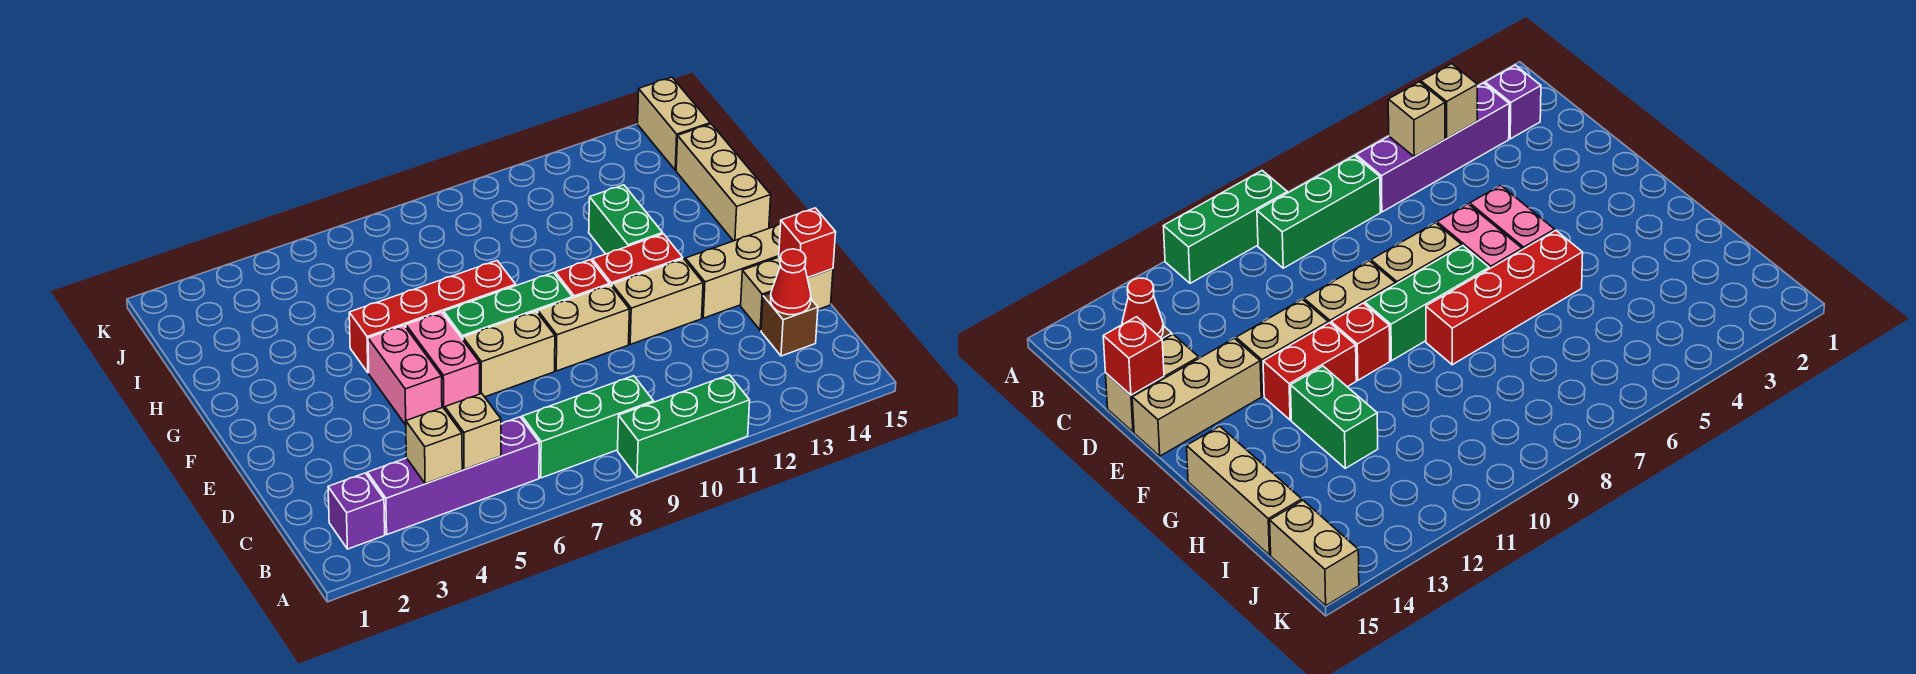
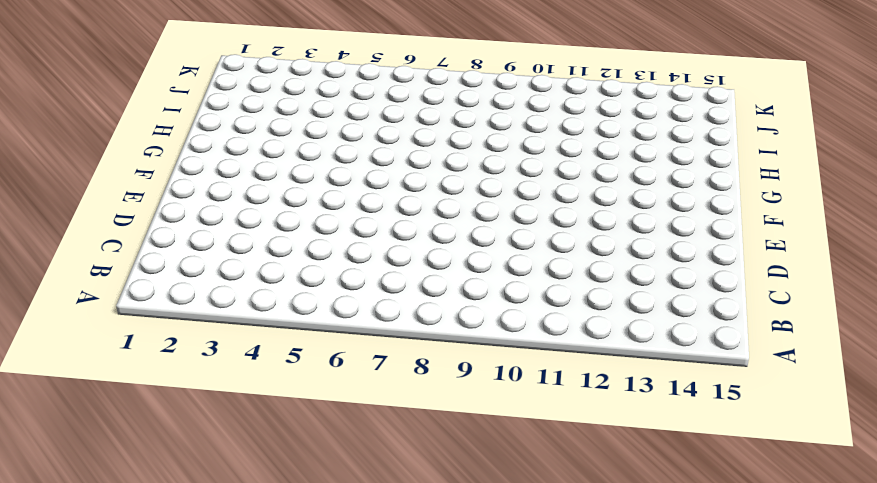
none -> green brick A9:A11 level 1
none -> purple brick B2 level 1
none -> purple brick B3:B6 level 1

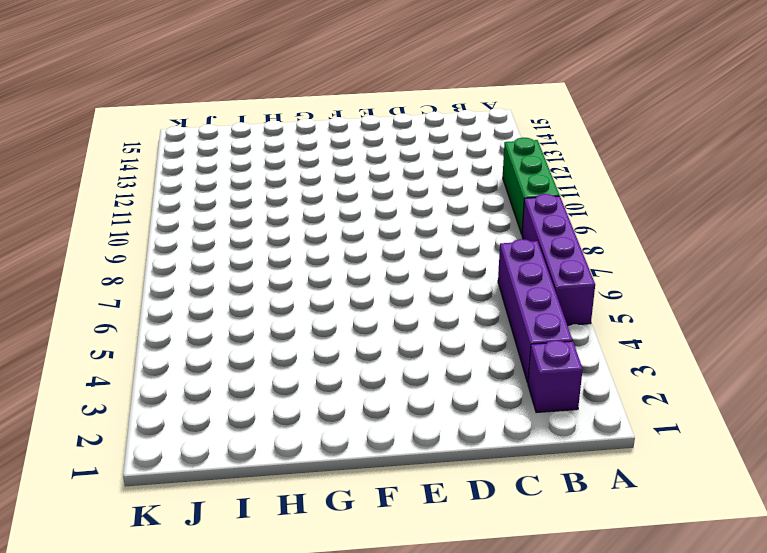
purple brick A5:A8 level 1 -> none
none -> green brick B7:B9 level 1
none -> brown brick C14 level 1
none -> tan brick D14:D15 level 1

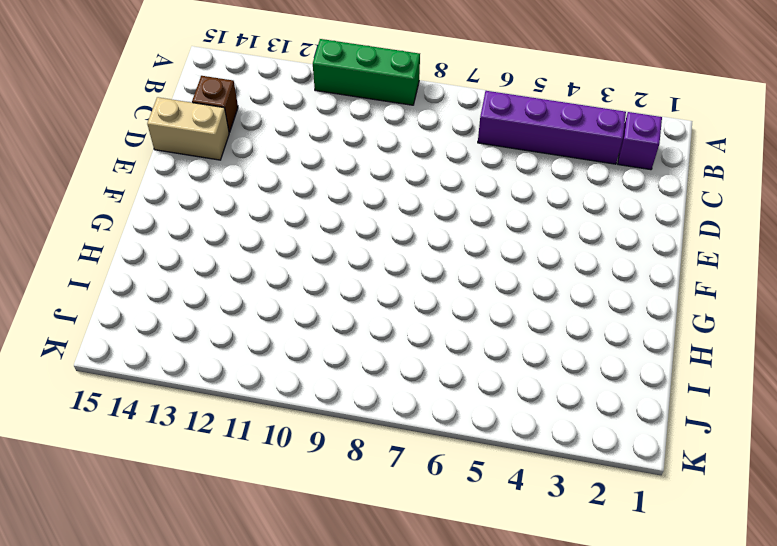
none -> green brick B7:B9 level 1
none -> pink brick E5:F5 level 1
none -> pink brick E6:F6 level 1

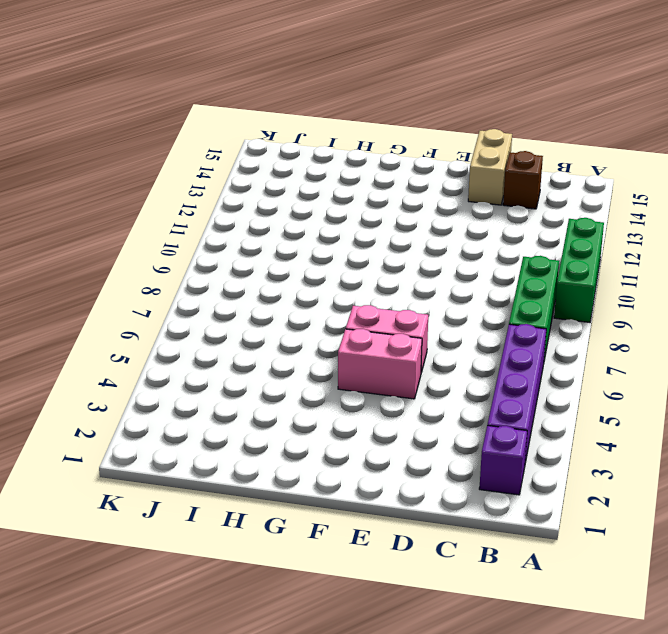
none -> tan brick E7:E8 level 1
none -> tan brick E9:E10 level 1
none -> tan brick E11:E12 level 1

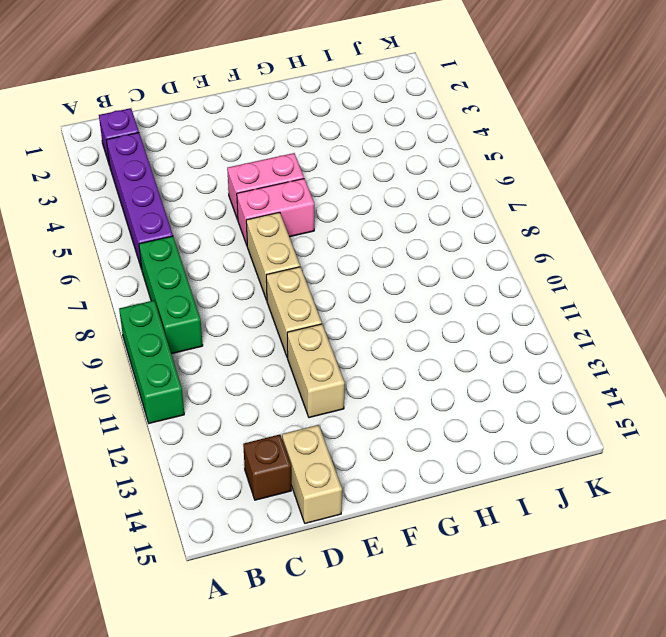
none -> tan brick E13:E15 level 1
none -> green brick F7:F9 level 1
none -> red brick F10 level 1

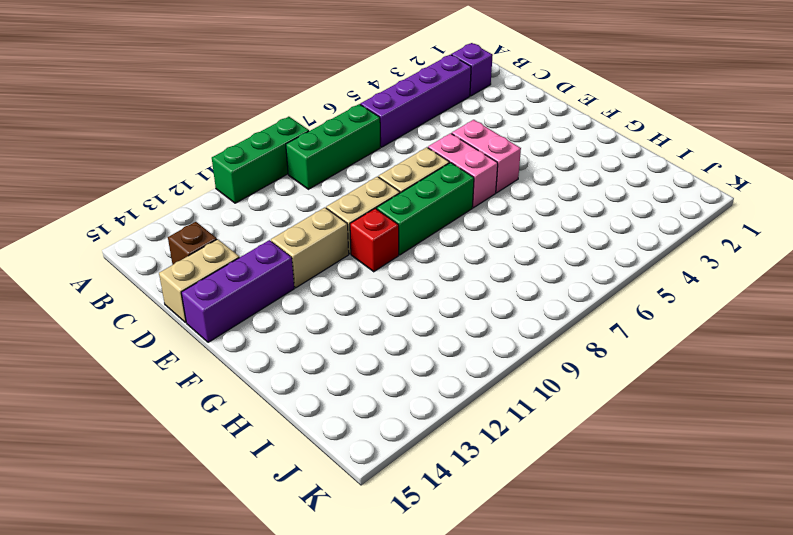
purple brick E13:E15 level 1 -> tan brick E13:E15 level 1
none -> red brick F11:F12 level 1
none -> red brick G5:G8 level 1
none -> green brick G12:H12 level 1

